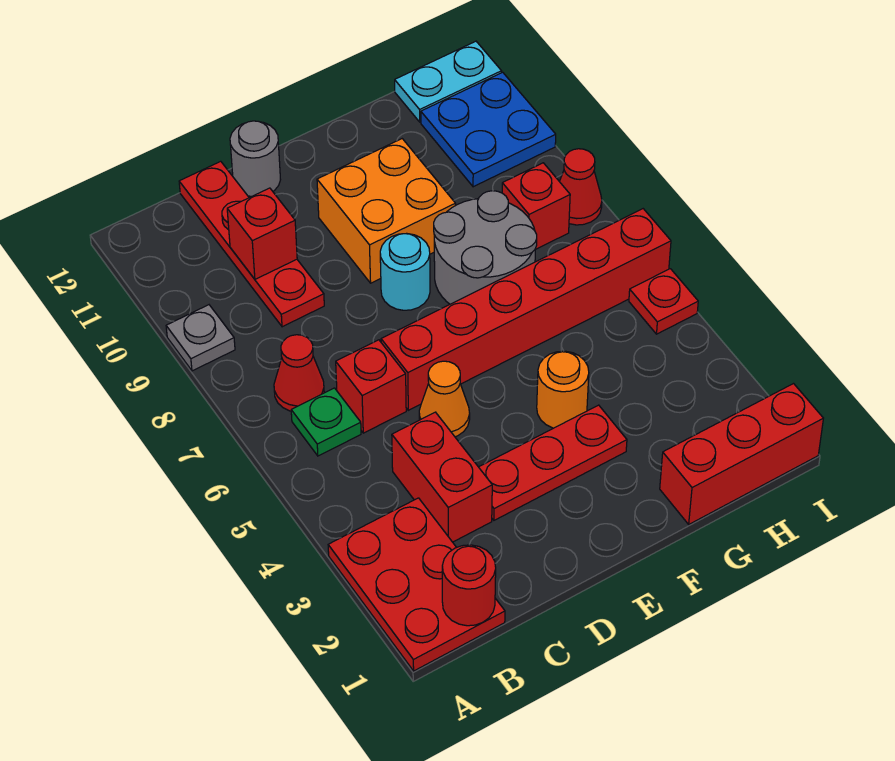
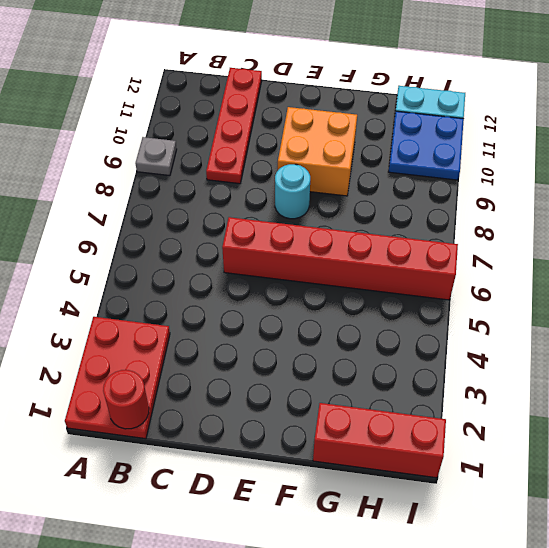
none -> green plate B6 level 1
none -> red cone B7 level 1
none -> red brick C3:C4 level 1

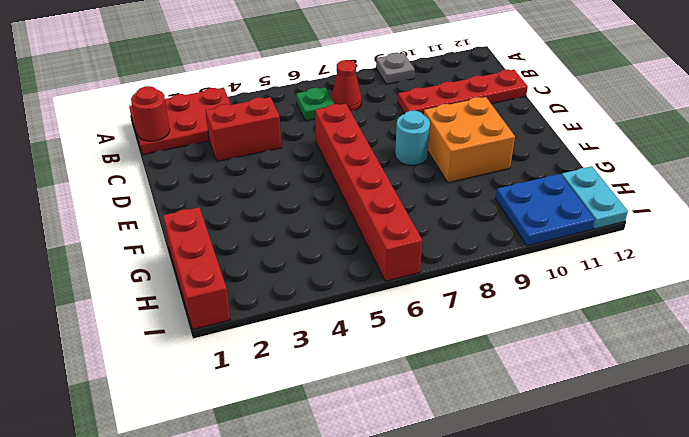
none -> red brick C6 level 1
none -> red plate D3:F3 level 1
none -> orange cone D5 level 1

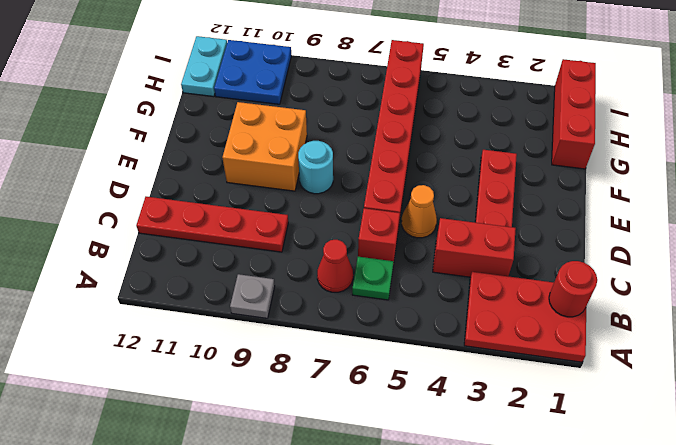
none -> grey round brick D12 level 1
none -> orange round brick F4 level 1
none -> grey round brick F7:G8 level 1

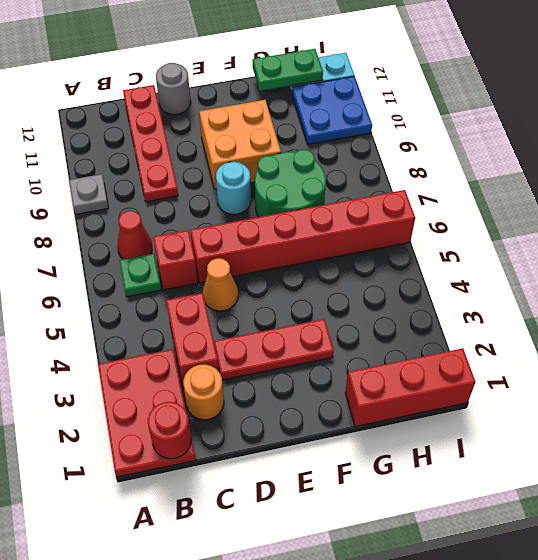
orange round brick C2 level 1 -> orange round brick F4 level 1
green round brick F7:G8 level 1 -> grey round brick F7:G8 level 1
green plate G12:H12 level 2 -> none
none -> red brick H8 level 1
none -> red plate I5 level 1
none -> red cone I8 level 1

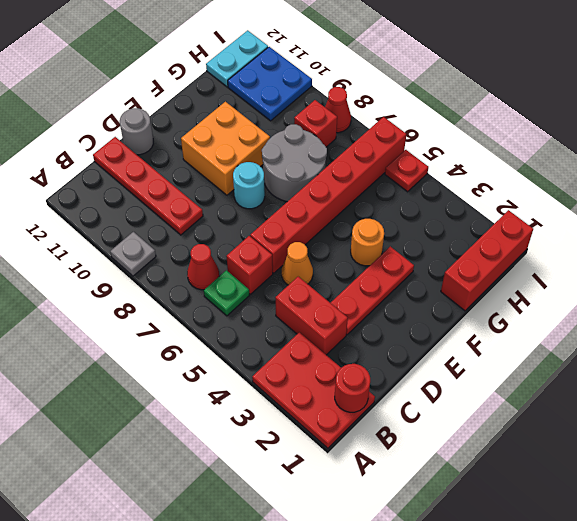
none -> red brick C10 level 2

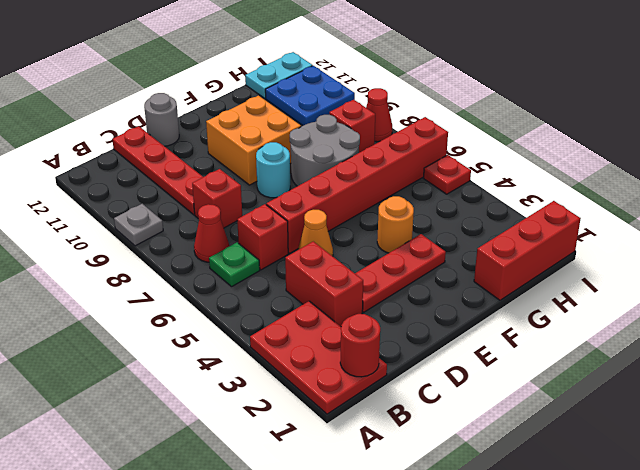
red brick C8 level 1 -> red brick C10 level 2

